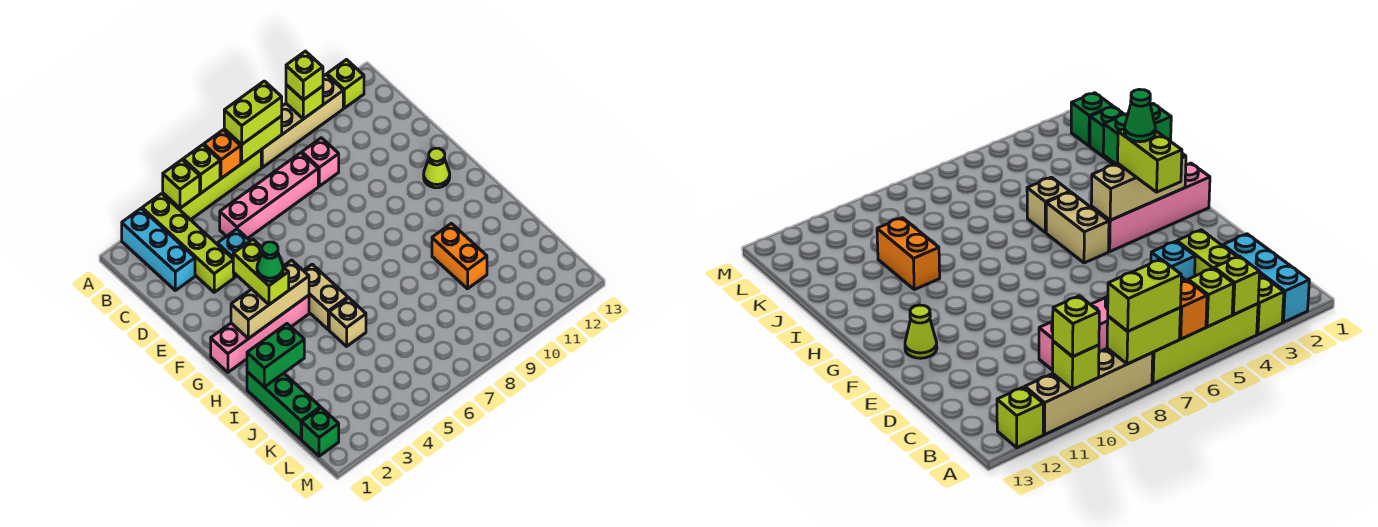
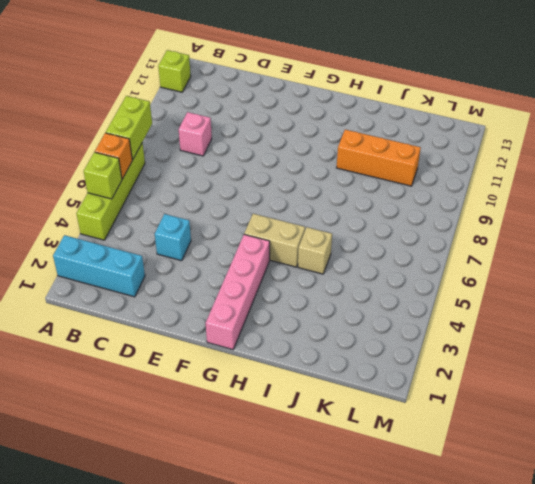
orange brick I10:K10 level 1 -> orange brick I10:J10 level 1
none -> lime brick A3:D3 level 1
none -> tan brick A8:A11 level 1
none -> pink brick C5:C8 level 1

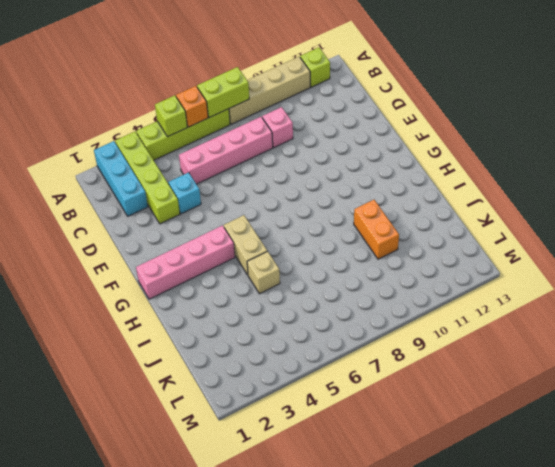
none -> lime cone F12 level 1
none -> green brick I1:K1 level 1
none -> green brick L1 level 1

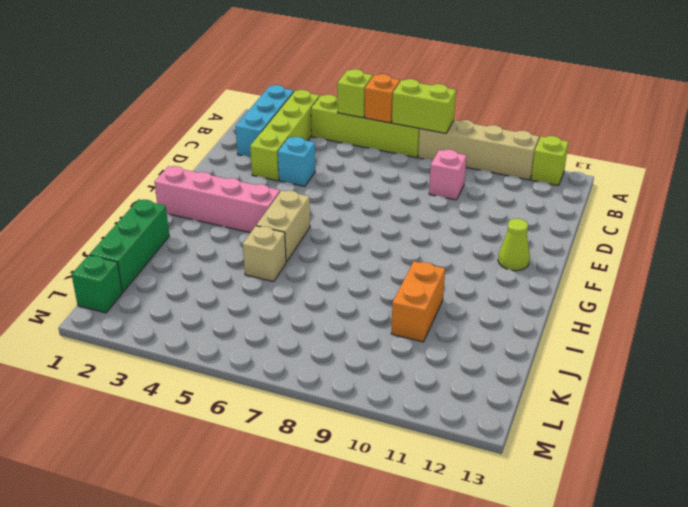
none -> pink brick C5:C8 level 1
none -> lime brick A4 level 2
none -> lime brick A10 level 2

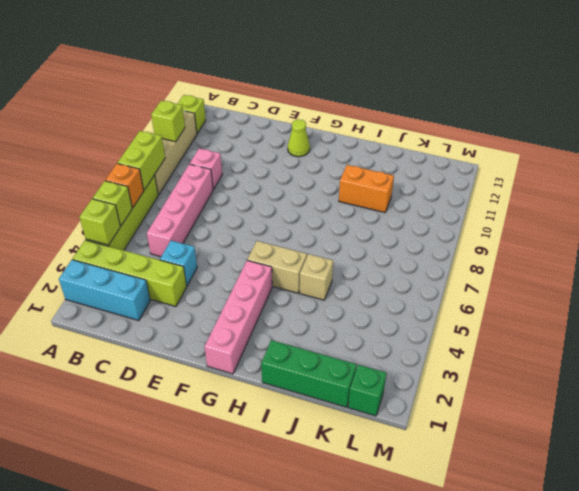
none -> tan brick G2:G4 level 2
none -> green brick I1:I2 level 2
none -> lime brick A7:A8 level 3

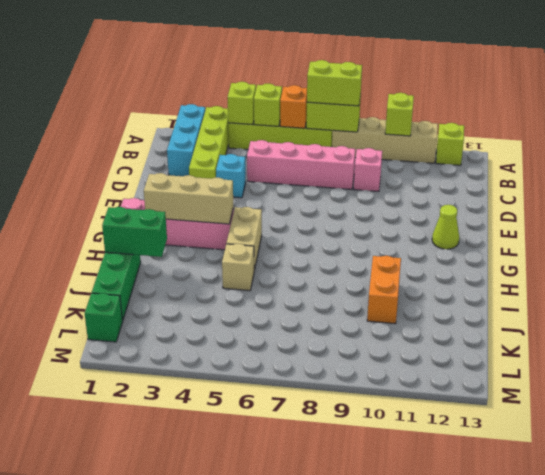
none -> lime brick A10 level 3
none -> lime brick F3:G3 level 3
none -> green cone G3 level 4

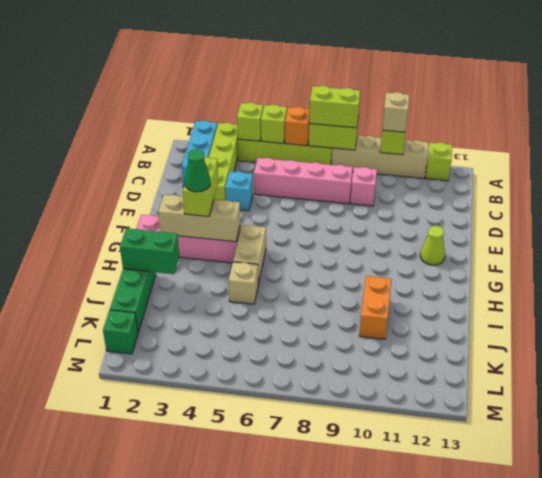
tan brick A10 level 3 -> lime brick A10 level 3

